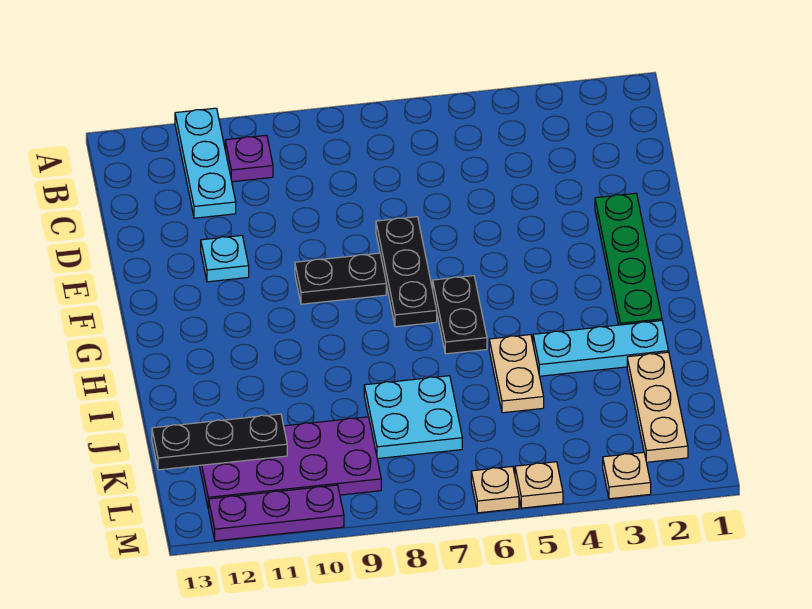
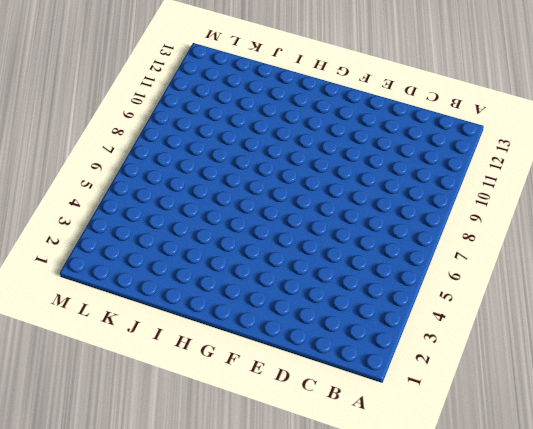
none -> cyan plate A11:C11 level 1
none -> purple plate B10 level 1
none -> green plate E2:H2 level 1

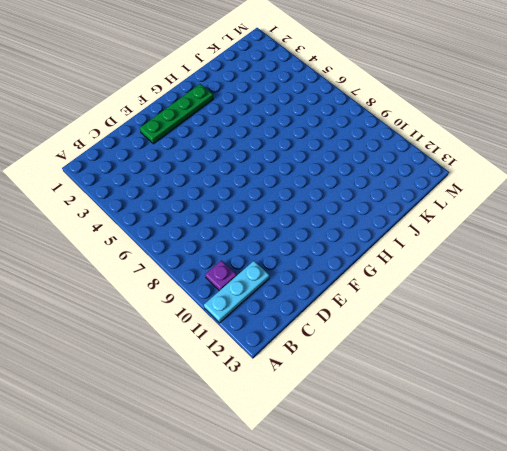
none -> black plate E7:G7 level 1
none -> cyan plate E11 level 1
none -> black plate F8:F9 level 1

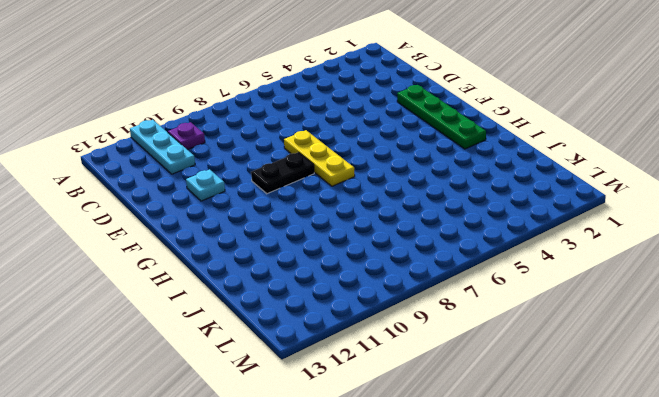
yellow plate E7:G7 level 1 -> black plate E7:G7 level 1
none -> black plate G6:H6 level 1
none -> cyan plate I2:I4 level 1
none -> tan plate I5:J5 level 1

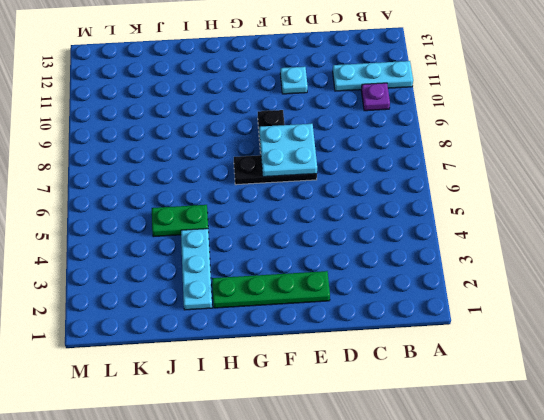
cyan plate E7:F8 level 2 -> cyan plate J7:K8 level 1
green plate I5:J5 level 1 -> tan plate I5:J5 level 1
none -> black plate G6:H6 level 1
none -> tan plate J2:L2 level 1
none -> purple plate K9:L12 level 1

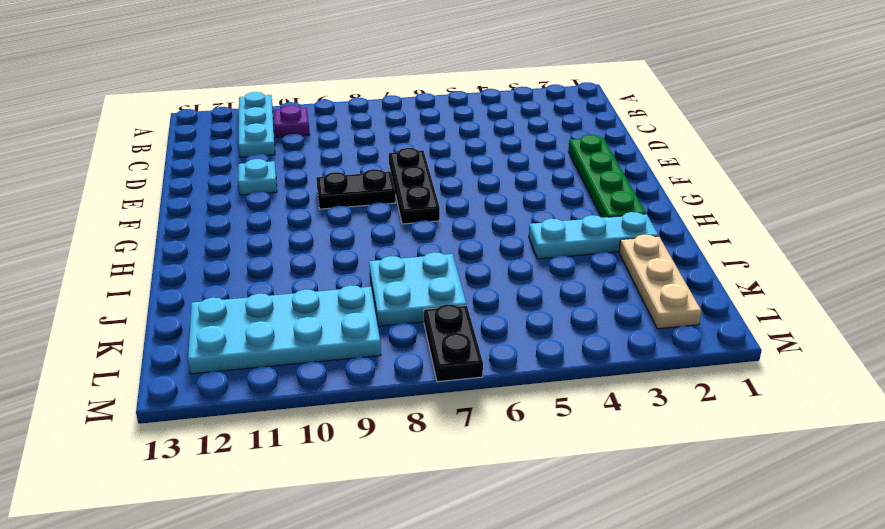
cyan plate K9:L12 level 1 -> purple plate K9:L12 level 1
black plate L7:M7 level 1 -> black plate G6:H6 level 1
none -> tan plate I5:J5 level 1
none -> tan plate M3 level 1
none -> tan plate M5 level 1

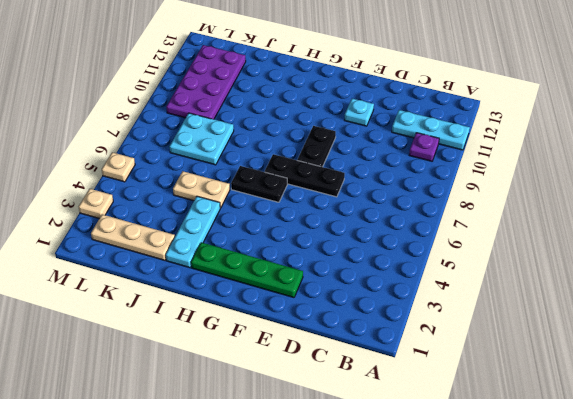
none -> tan plate M6 level 1
none -> purple plate M10:M12 level 1
none -> black plate K11:K13 level 2

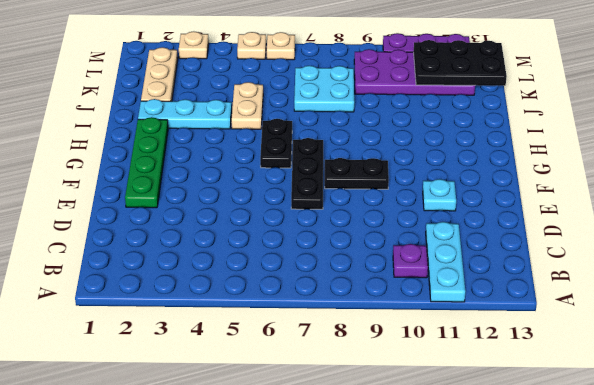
black plate K11:L13 level 2 -> black plate K11:K13 level 2

